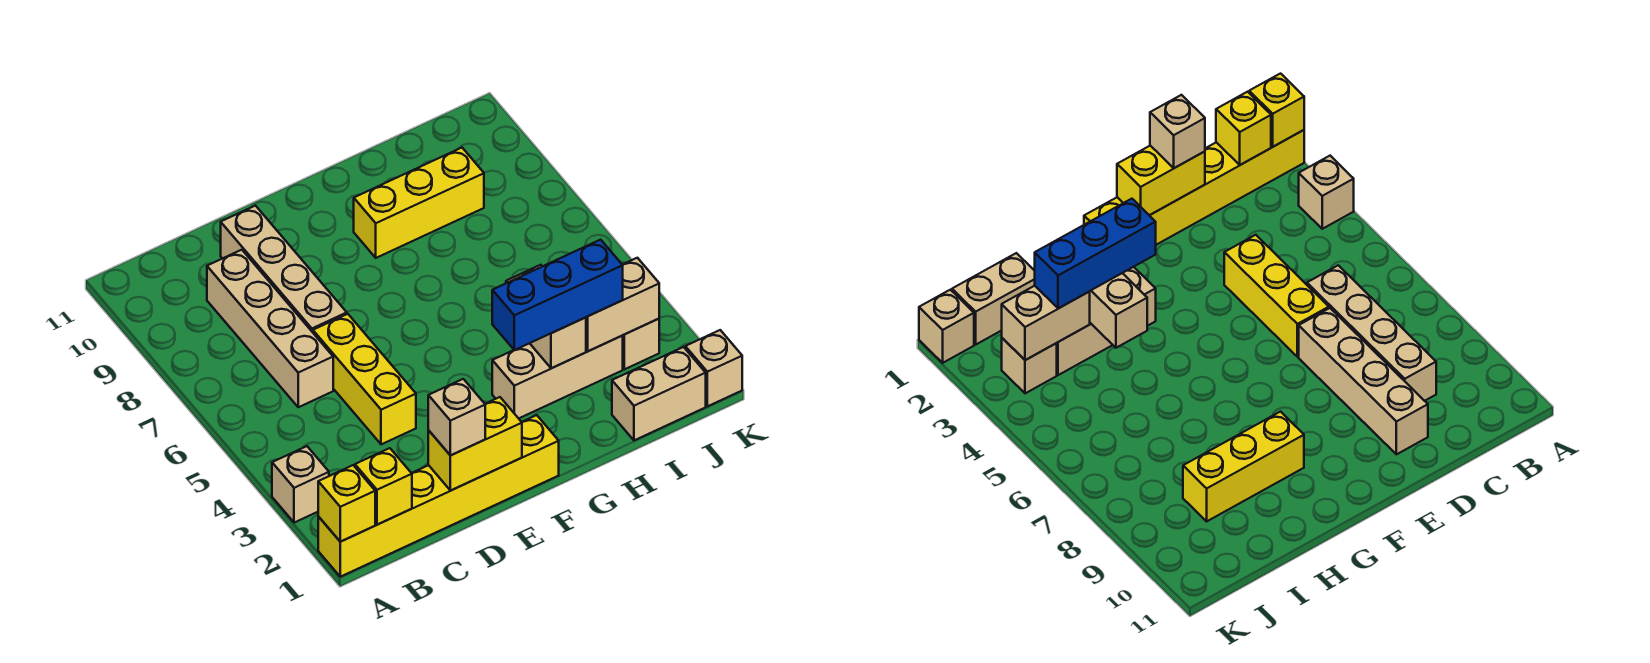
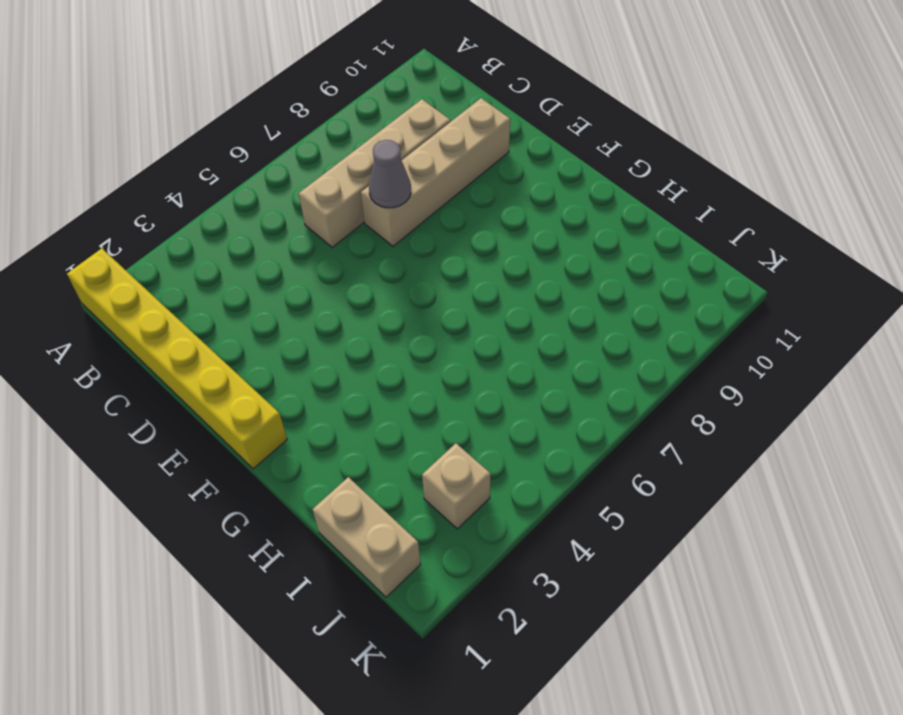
grey cone D7 level 2 -> none
none -> tan brick A3 level 1
none -> yellow brick D4:D6 level 1
none -> tan brick G3:I3 level 1

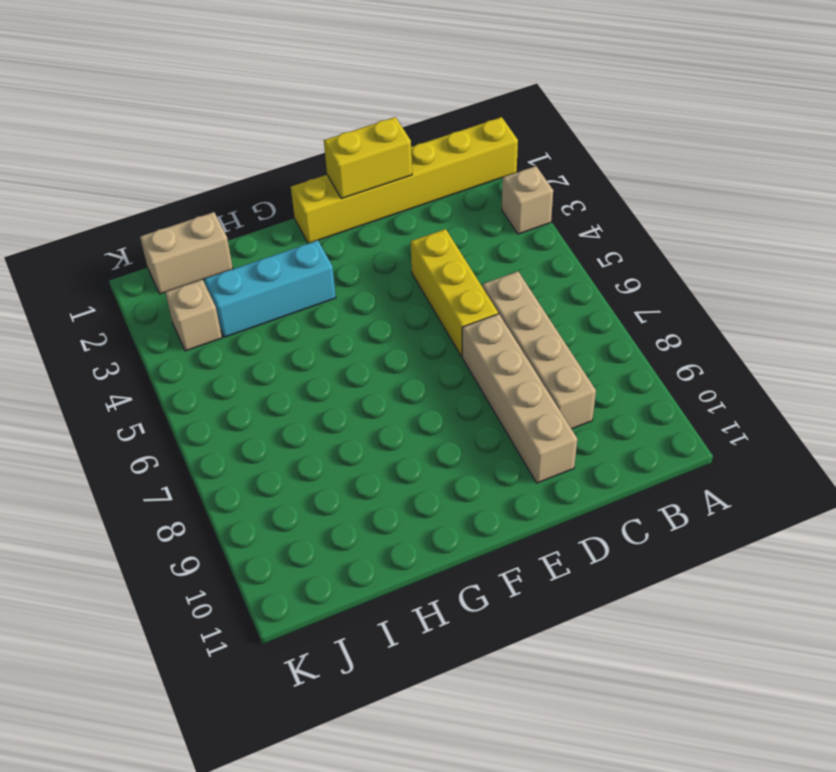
cyan brick G3:I3 level 1 -> tan brick G3:I3 level 1
none -> yellow brick G9:I9 level 1
none -> tan brick K1 level 1
none -> yellow brick A1 level 2

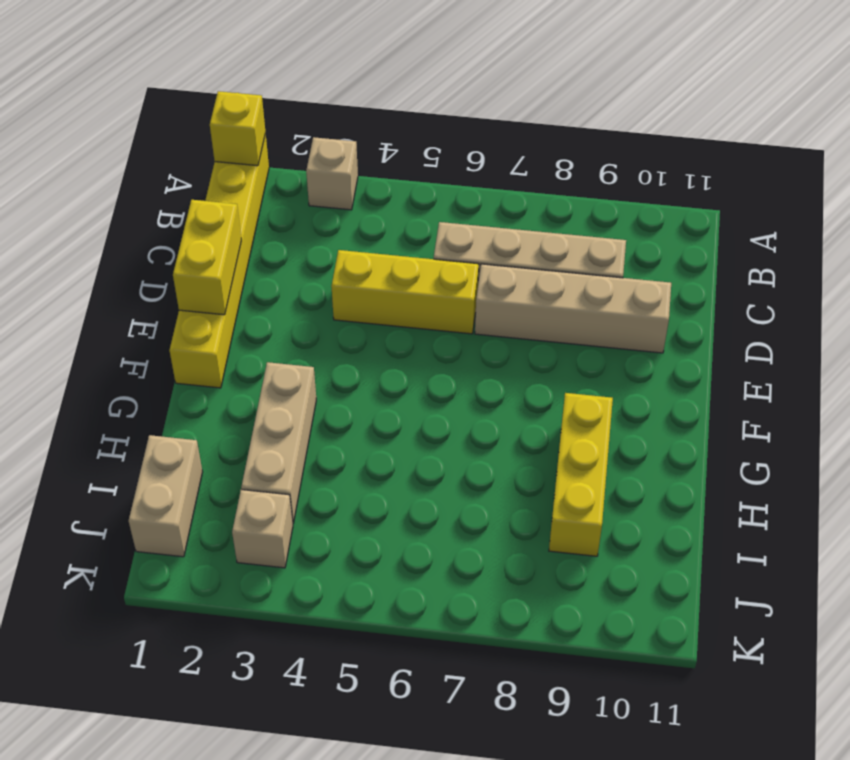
none -> tan brick K1 level 1
none -> yellow brick B1 level 2
none -> tan brick H3:H4 level 2

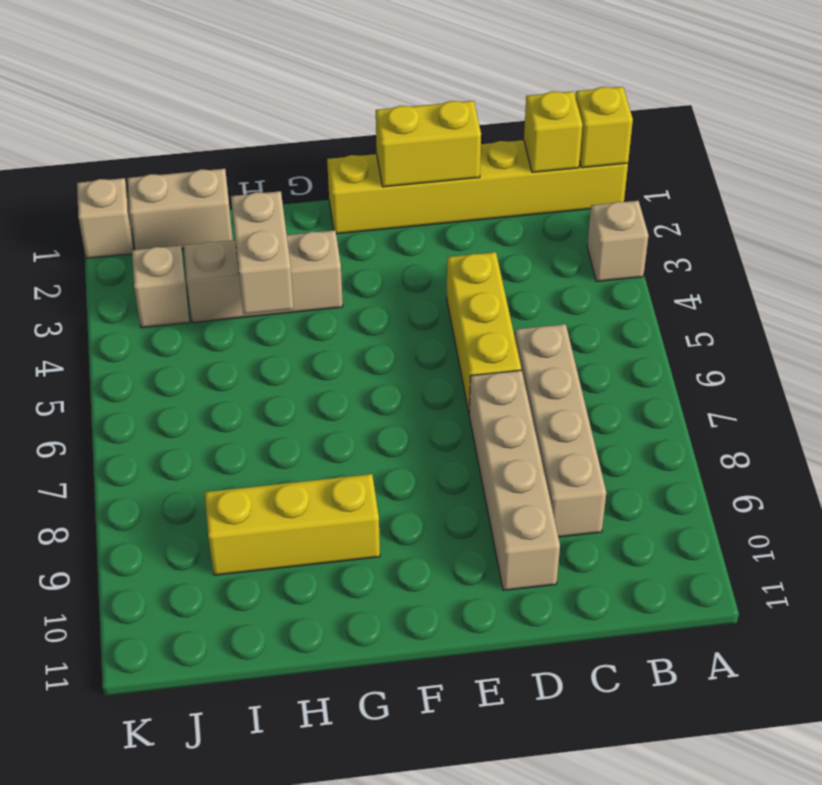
none -> tan brick I3:J3 level 2
none -> tan brick D1 level 3
none -> blue brick G3:I3 level 3

